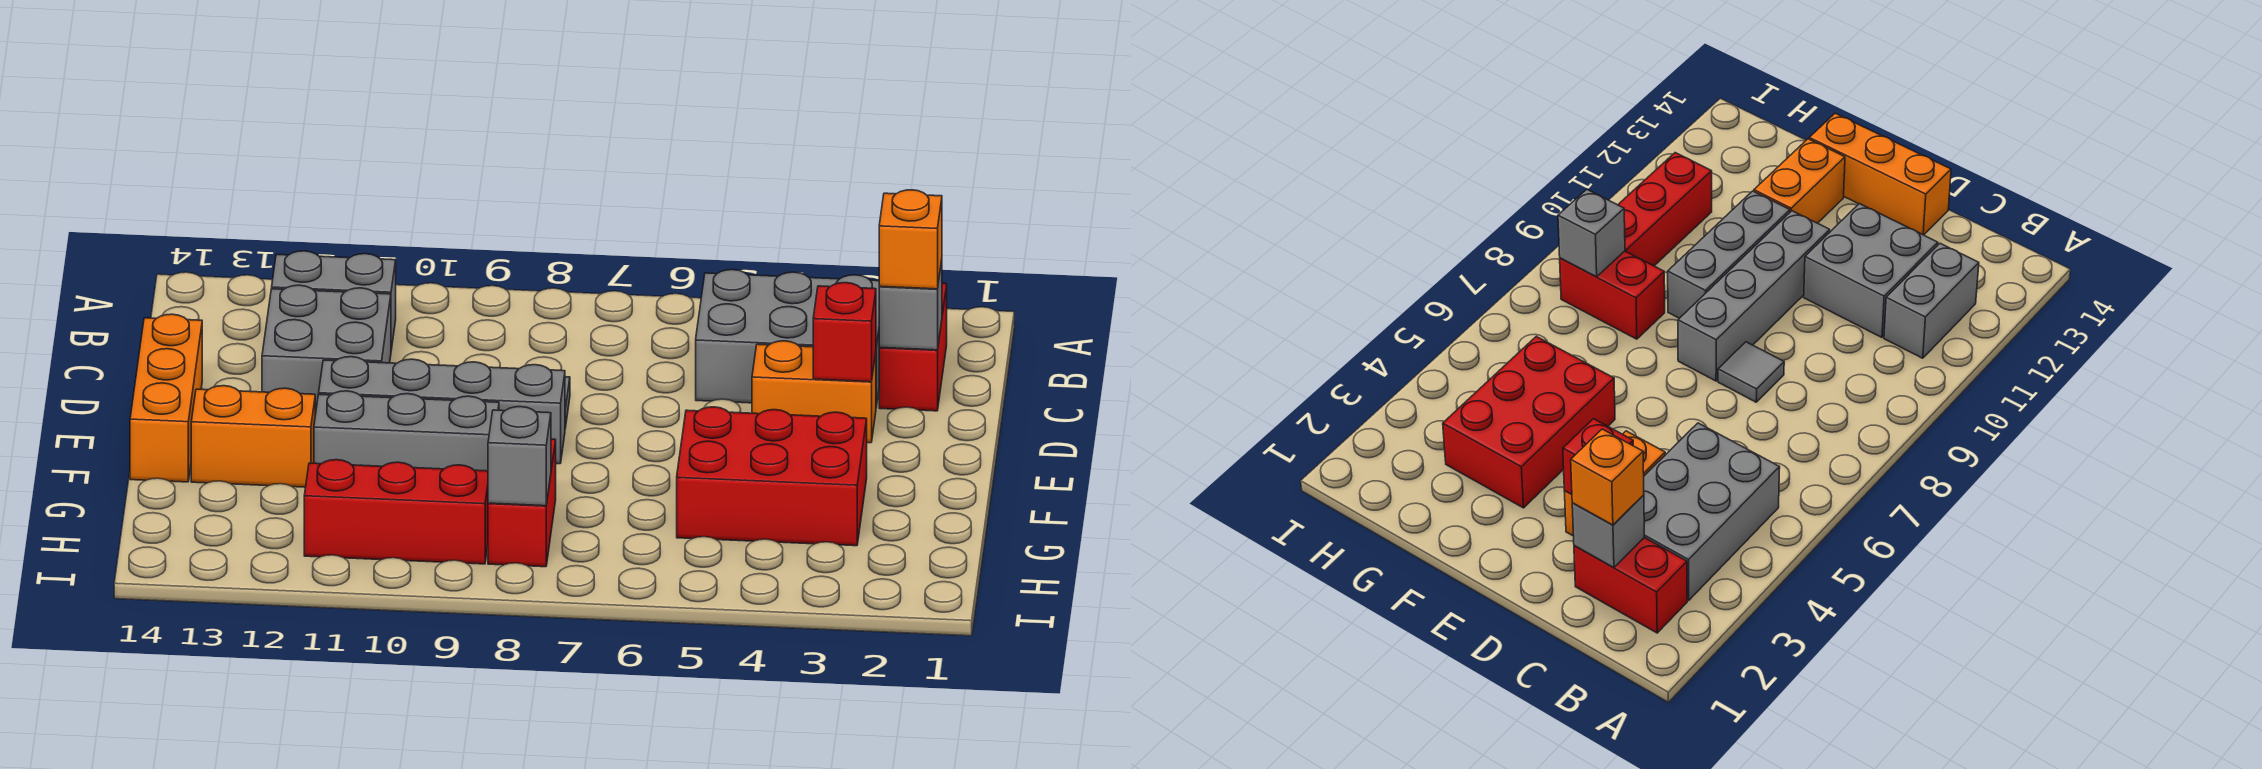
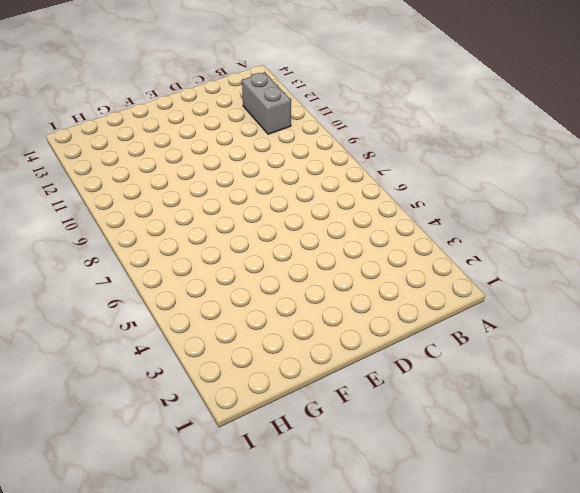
none -> red brick B2:C2 level 1
none -> grey brick B3:C5 level 1
none -> grey brick C11:D12 level 1

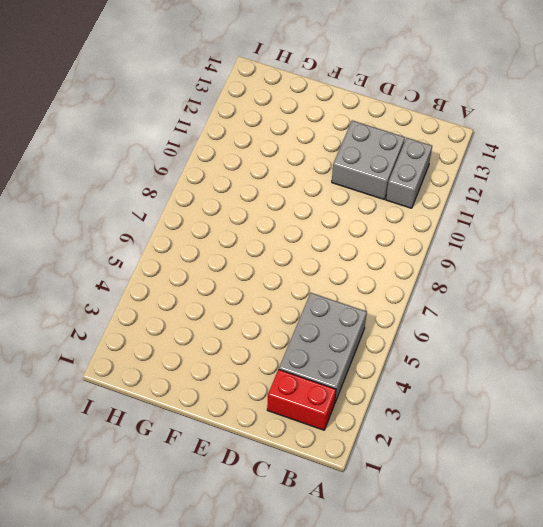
none -> orange brick D3:D4 level 1
none -> grey tile D8 level 1
none -> orange brick D14:F14 level 1

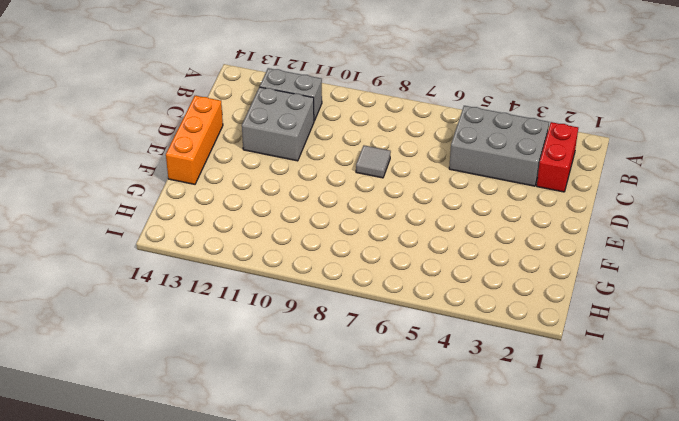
none -> orange brick D3:D4 level 1
none -> grey brick E8:E11 level 1
none -> red brick F3:G5 level 1

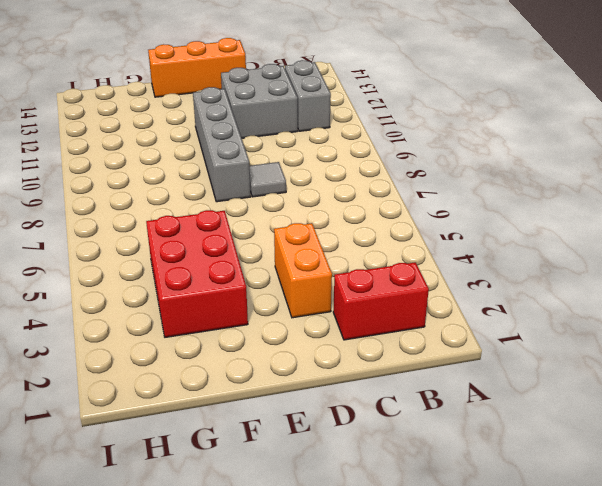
none -> grey brick B3:C5 level 1
none -> grey brick F9:F11 level 1
none -> orange brick F12:F13 level 1

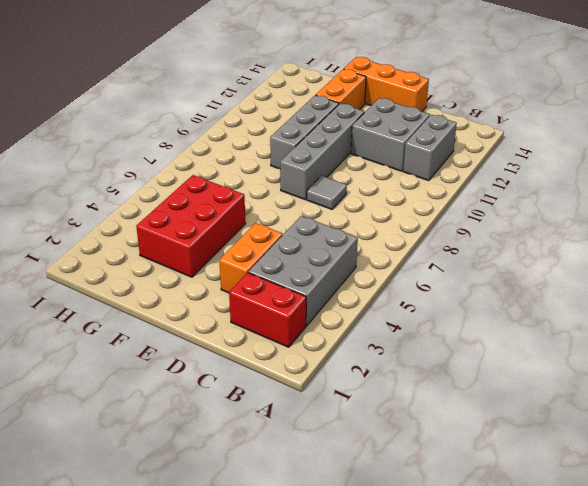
none -> red brick G8:H8 level 1
none -> red brick H9:H11 level 1
none -> grey brick C2 level 2

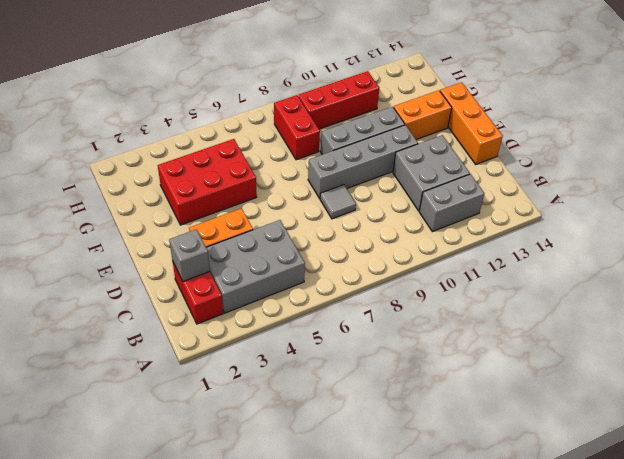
none -> red brick D3 level 2
none -> grey brick H8 level 2
none -> orange brick C2 level 3

